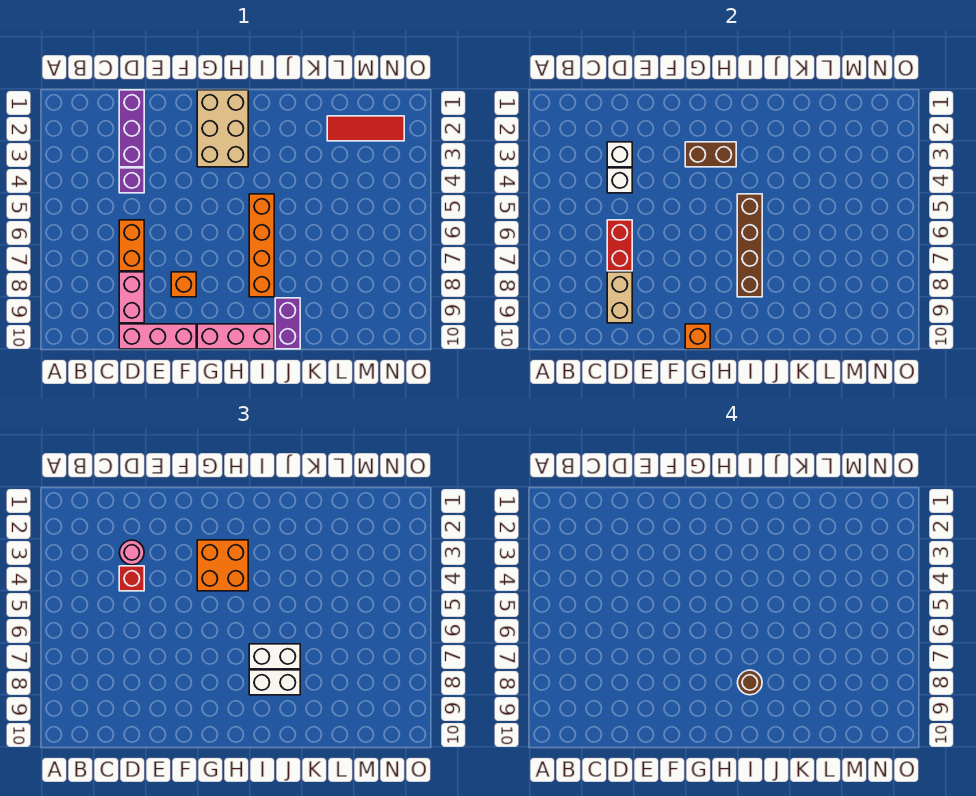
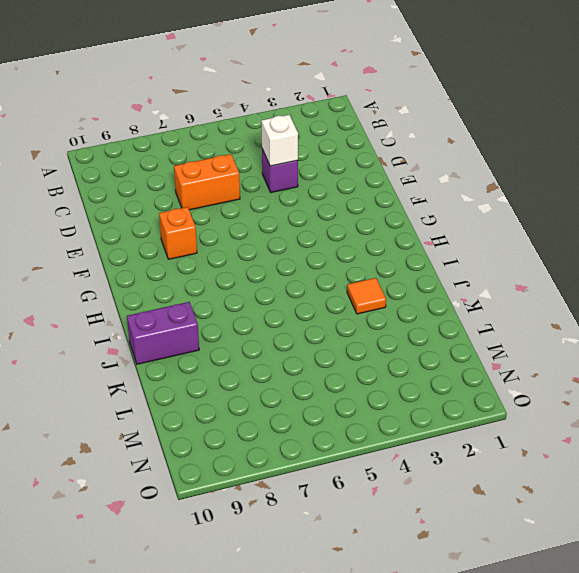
orange tile J3 level 1 -> none
none -> purple brick D1:D3 level 1
none -> pink brick D8:D9 level 1
none -> pink brick D10:F10 level 1

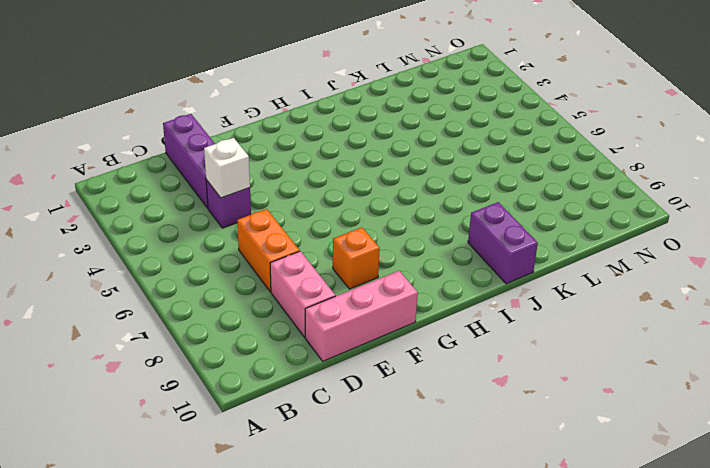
none -> tan brick G1:H3 level 1
none -> pink brick G10:I10 level 1
none -> orange brick I5:I8 level 1

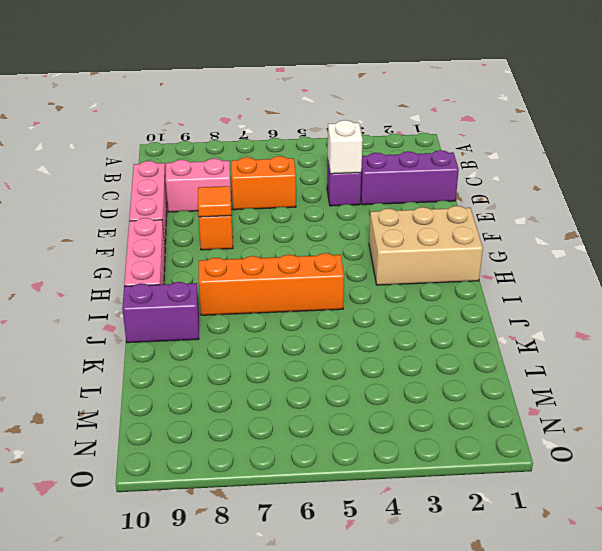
orange tile F8 level 2 -> none
none -> red tile L2:N2 level 1
none -> white brick D3 level 2
none -> red brick D6:D7 level 2

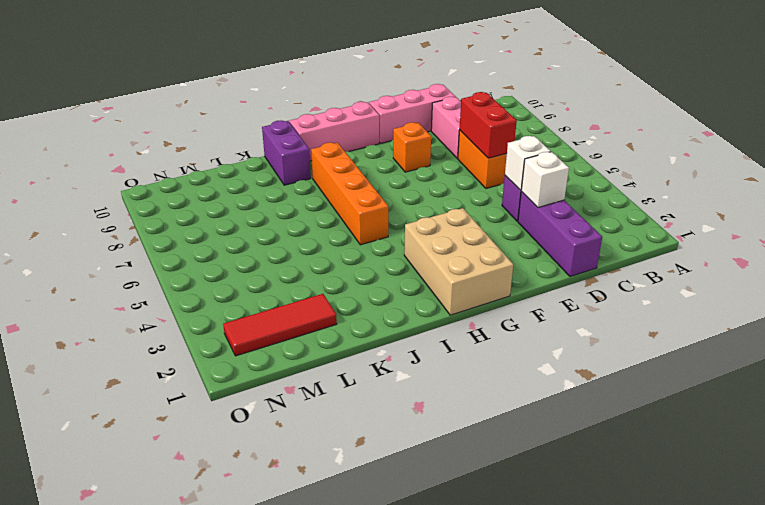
none -> tan brick D8:D9 level 2
none -> brown brick G3:H3 level 2
none -> orange brick G10 level 2

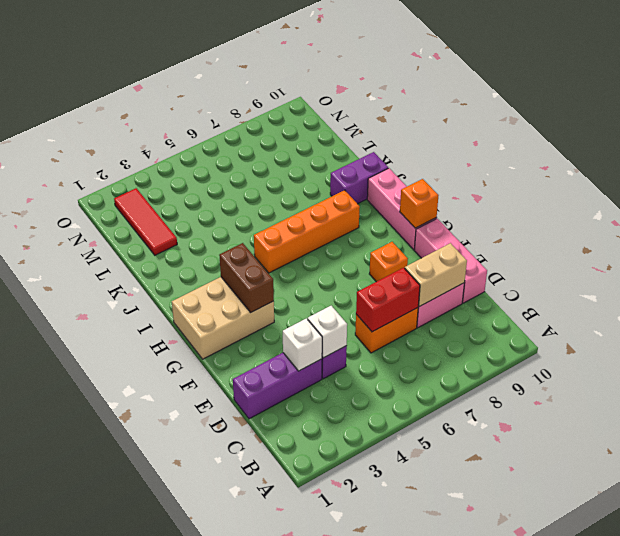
none -> brown brick I5:I8 level 2
none -> pink round brick D3 level 3
none -> red brick D4 level 3

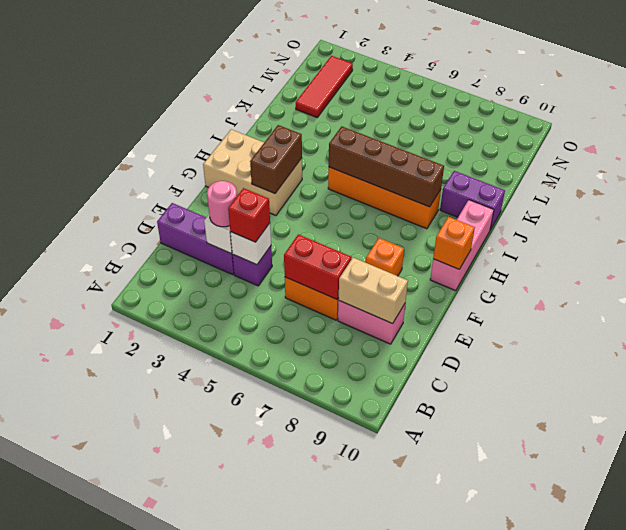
none -> pink brick D10:F10 level 1
none -> orange brick G3:H4 level 3
none -> white brick I7:J7 level 3

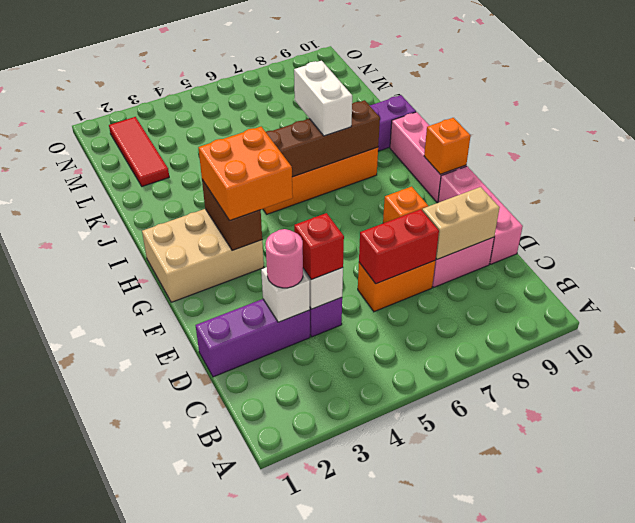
none -> white brick I8:J8 level 3
none -> brown round brick I8 level 4

